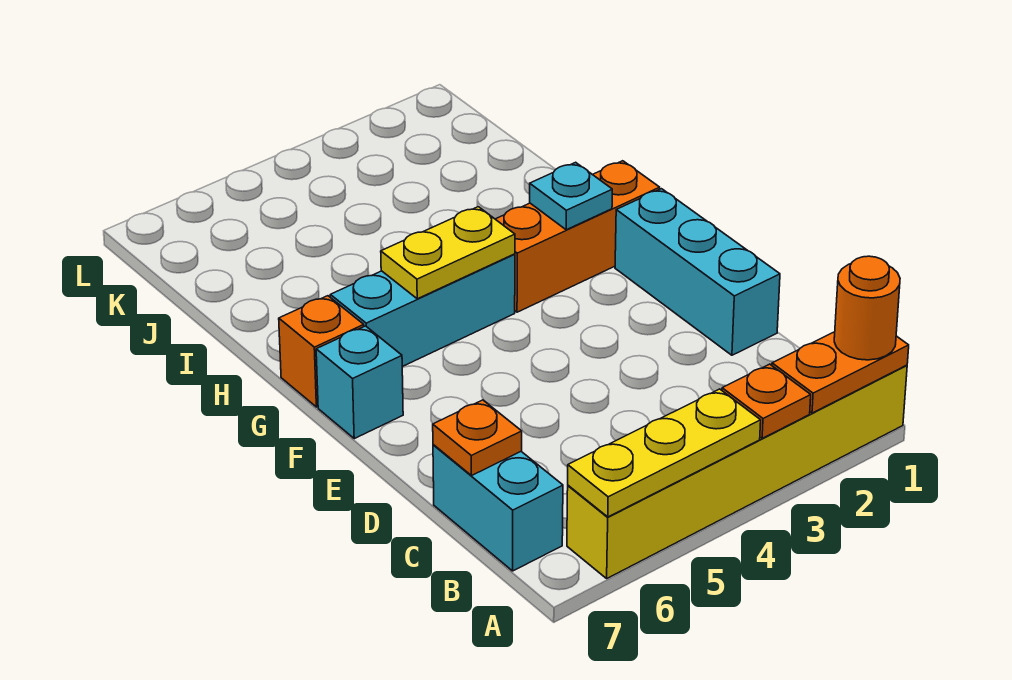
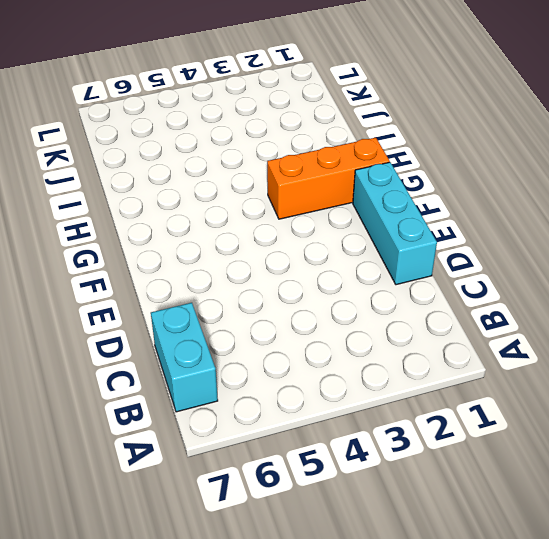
none -> yellow brick A1:A6 level 1
none -> cyan brick F7 level 1
none -> cyan brick G4:G6 level 1

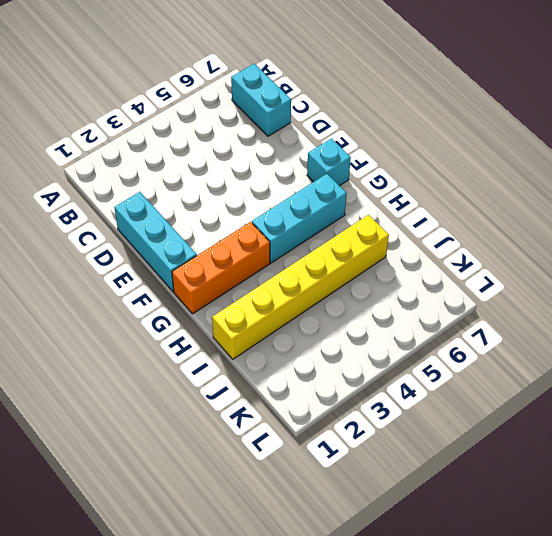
yellow brick I1:I6 level 1 -> yellow brick A1:A6 level 1
none -> orange brick G7 level 1
none -> orange plate A1:A2 level 2
none -> orange plate A3 level 2

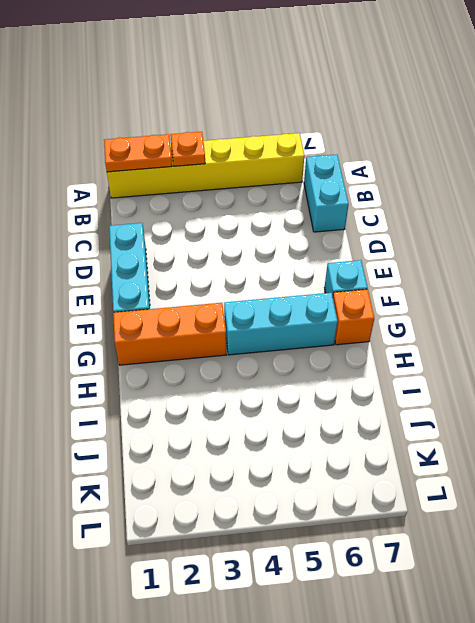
none -> yellow plate A4:A6 level 2
none -> orange plate C7 level 2
none -> cyan plate G2 level 2

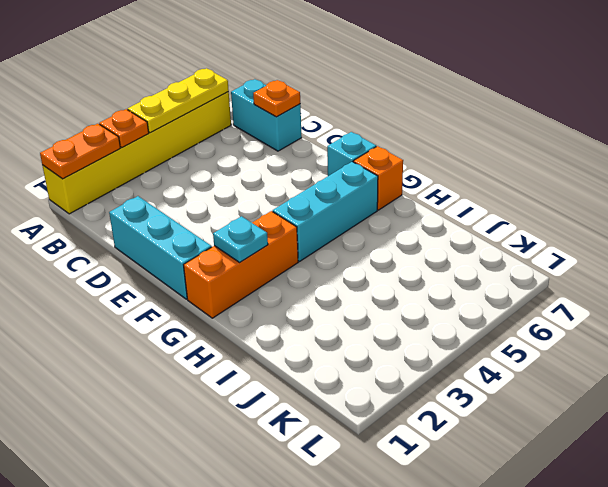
none -> yellow plate G4:G5 level 2
none -> orange round brick A1 level 3

